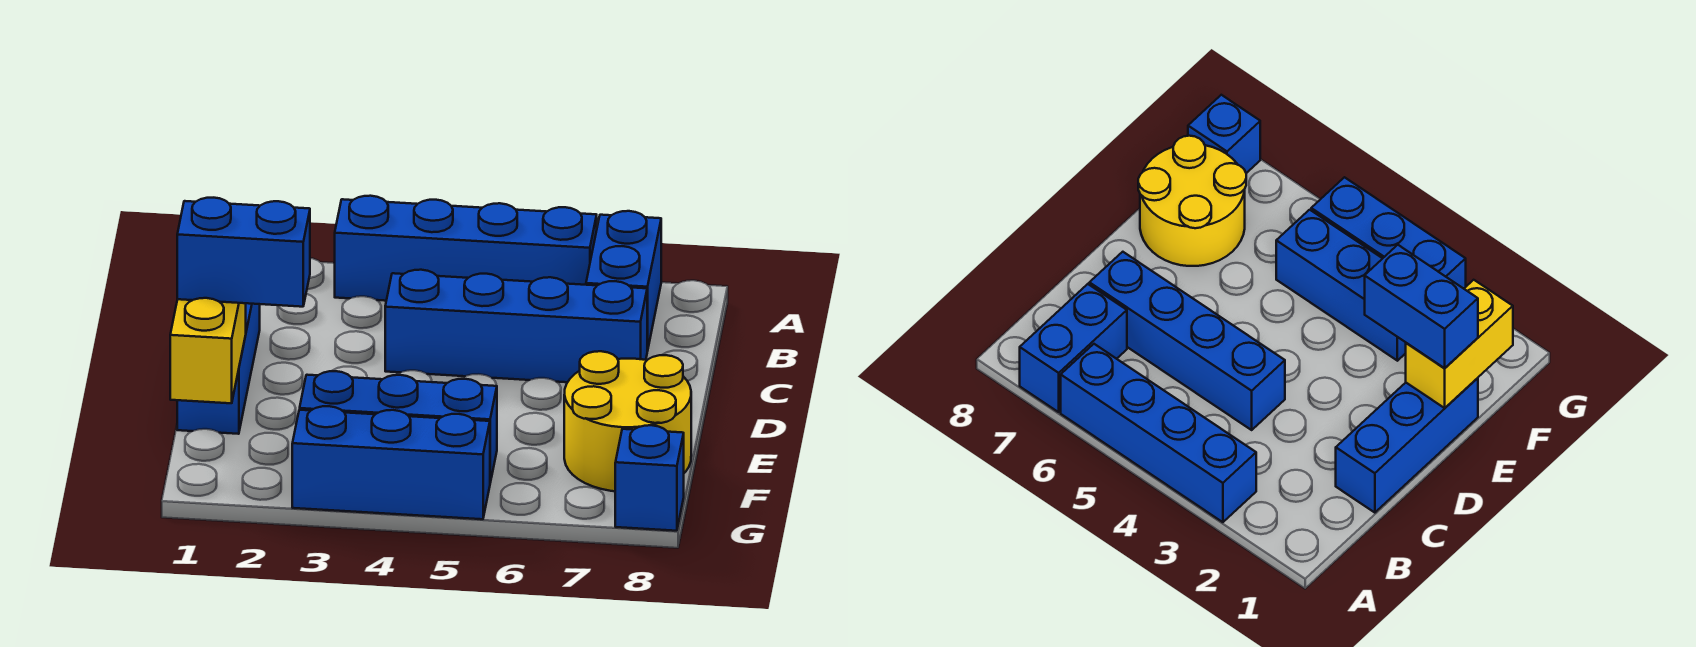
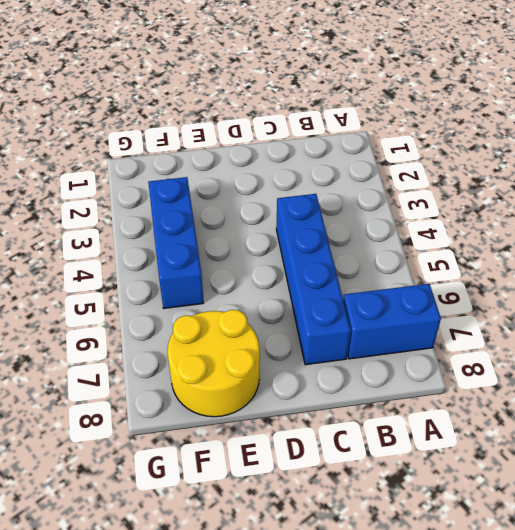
none -> blue brick A3:A6 level 1
none -> blue brick C1:E1 level 1

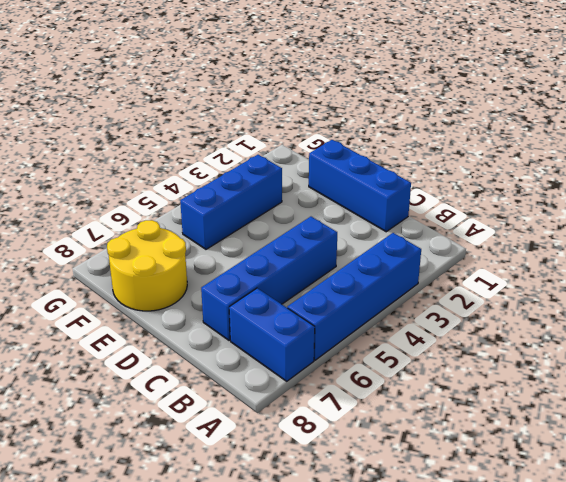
none -> blue brick G3:G5 level 1
none -> blue brick G8 level 1

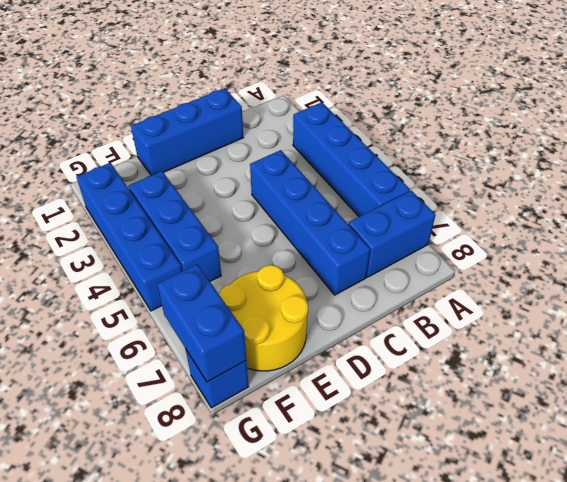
blue brick G2:G5 level 1 -> blue brick G3:G5 level 1
blue brick G7:G8 level 2 -> blue brick E1:E2 level 3
none -> yellow brick E1:F1 level 2

